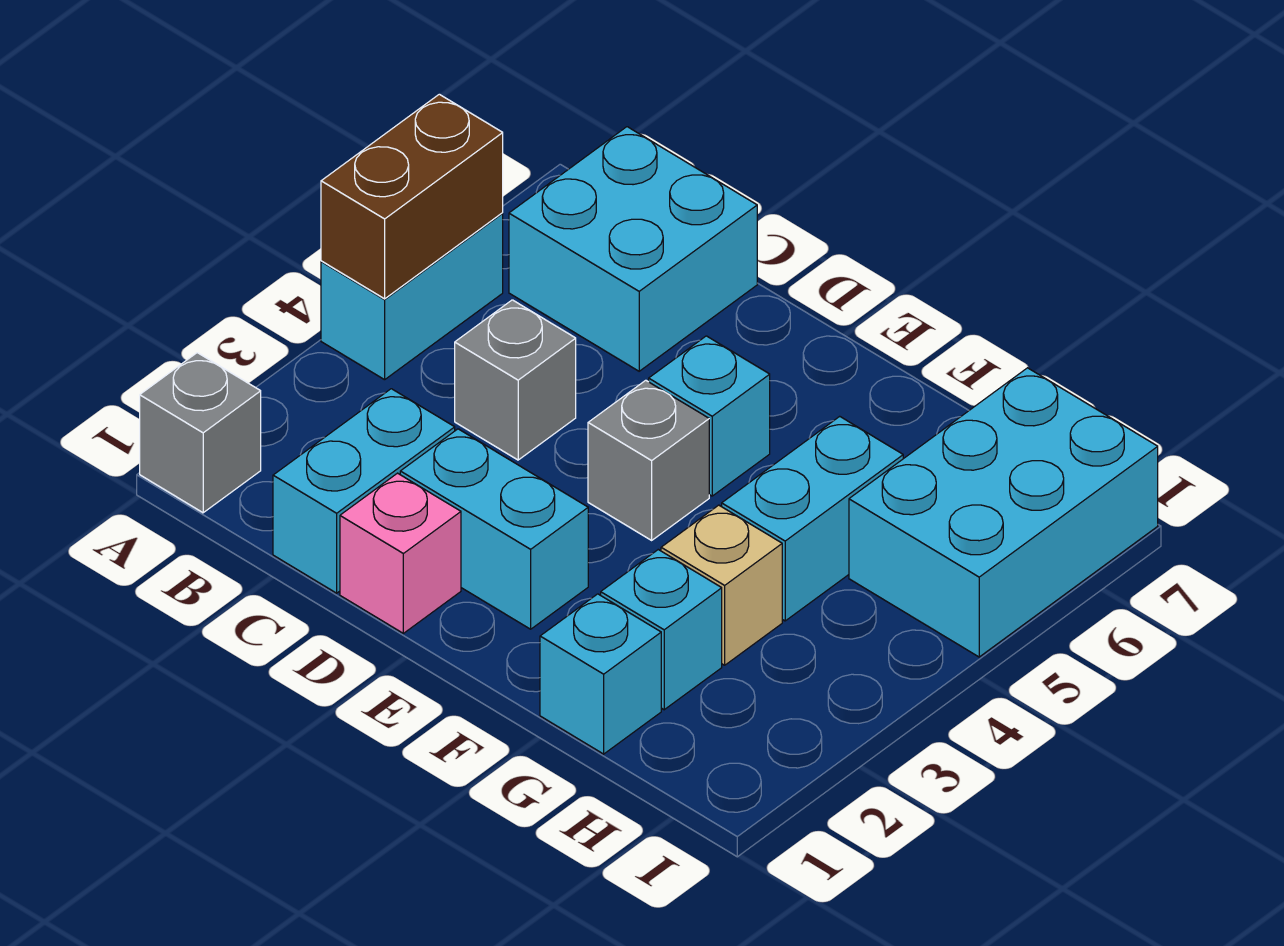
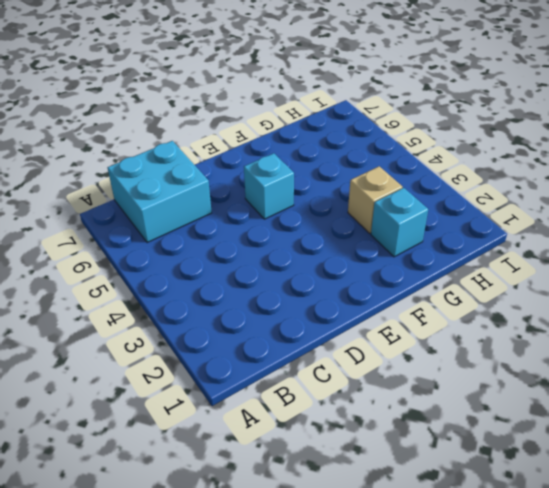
none -> grey brick A1 level 1
none -> cyan brick A4:A5 level 1
none -> cyan brick C1:C2 level 1

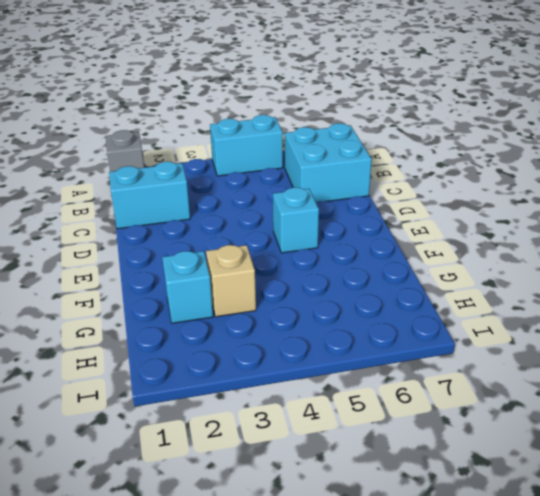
none -> grey brick C4 level 1
none -> pink brick D1 level 1
none -> cyan brick D2:E2 level 1

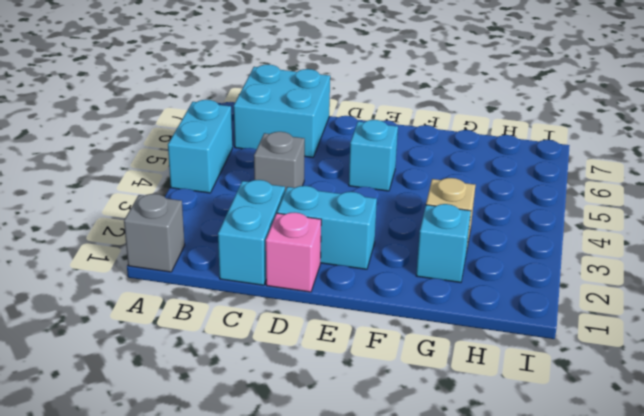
none -> grey brick E4 level 1
none -> cyan brick G1 level 1
none -> cyan brick G4:G5 level 1

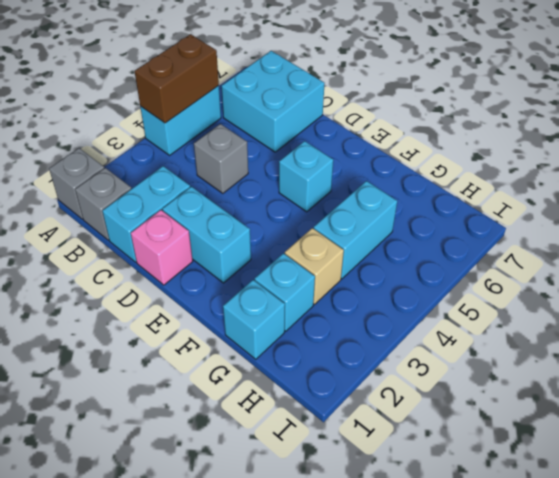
grey brick B1 level 1 -> grey brick E4 level 1
none -> cyan brick H5:I7 level 1

